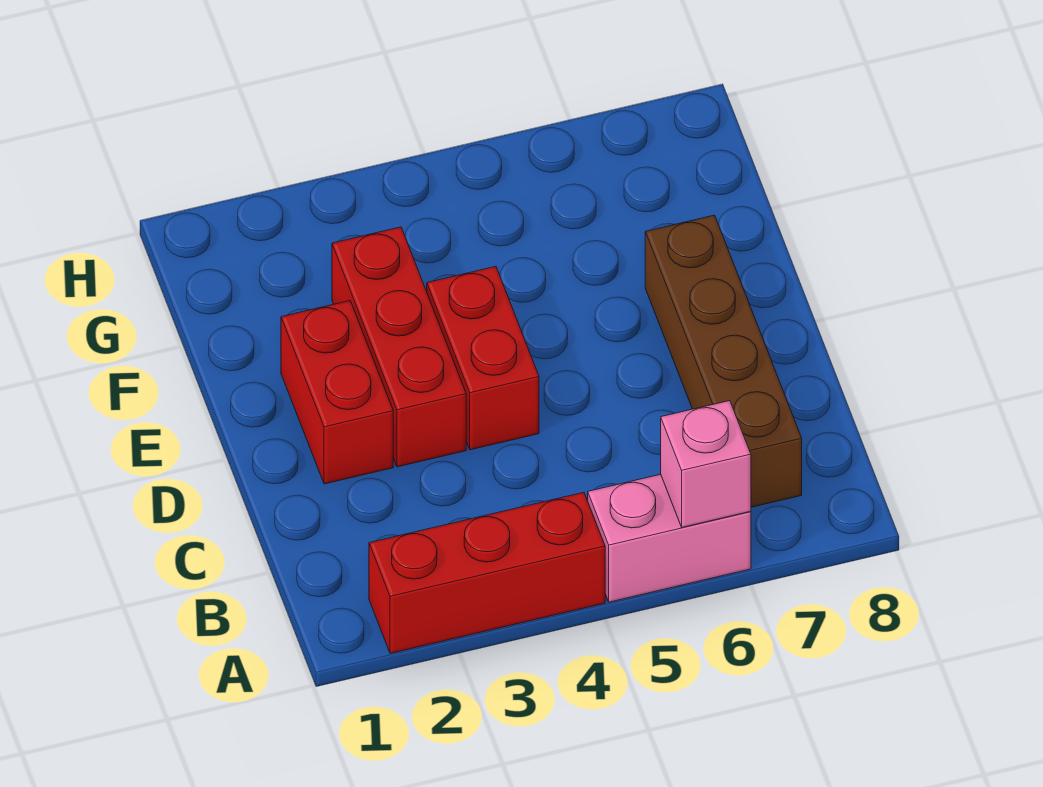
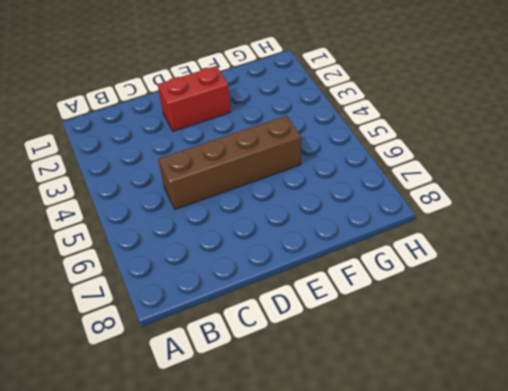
brown brick C5:F5 level 1 -> brown brick B7:E7 level 1
none -> red brick A2:A4 level 1
none -> pink brick A5:A6 level 1

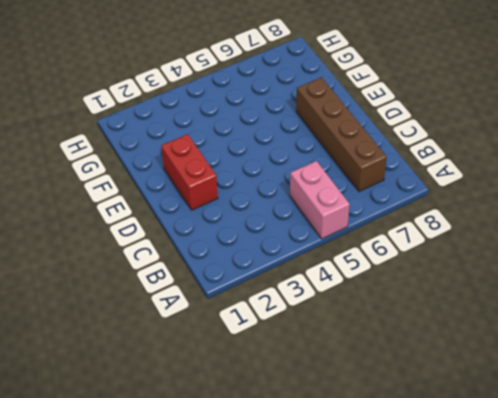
pink brick A5:B5 level 1 -> pink brick A5:A6 level 1
none -> red brick A2:A4 level 1
none -> red brick D3:F3 level 1

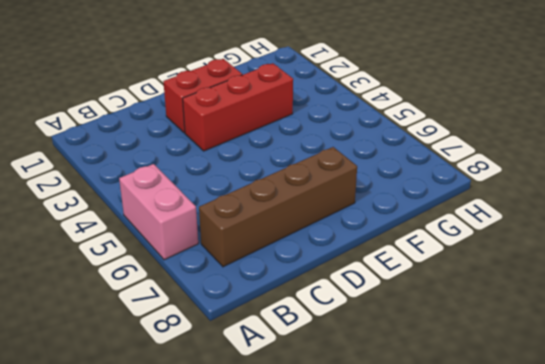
none -> red brick A2:A4 level 1
none -> red brick D4:E4 level 1

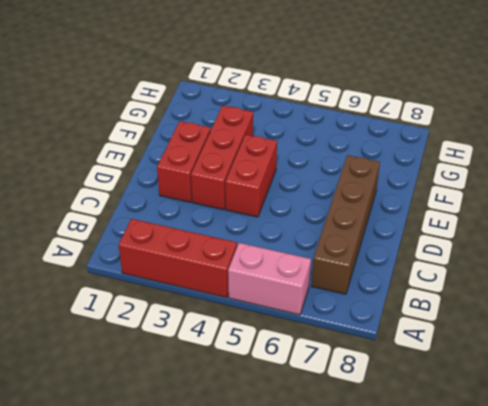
none -> pink brick A6 level 2

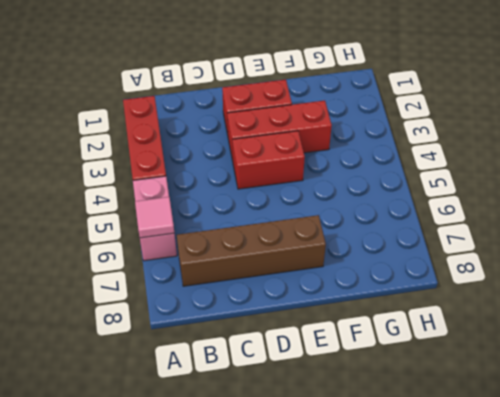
pink tile A6 level 2 -> pink brick A6 level 2

